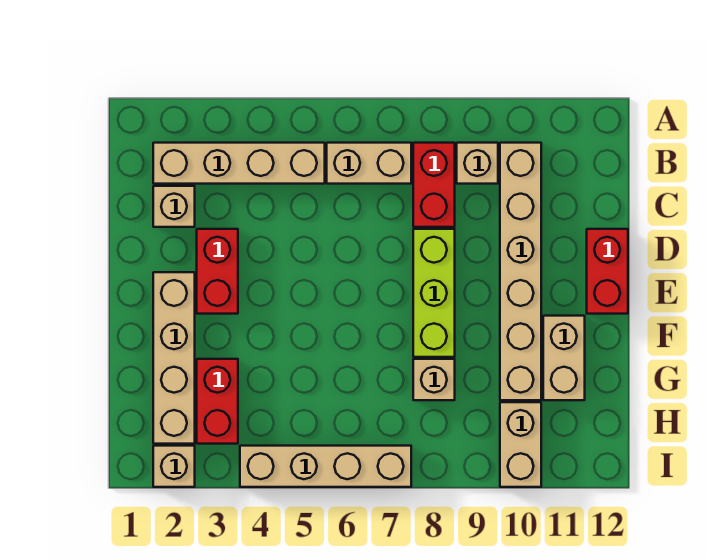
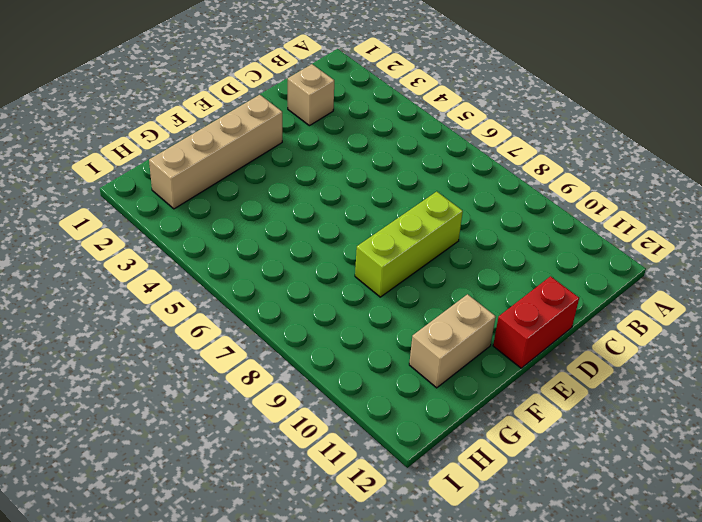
none -> tan brick B2:B5 level 1
none -> tan brick B6:B7 level 1
none -> red brick B8:C8 level 1

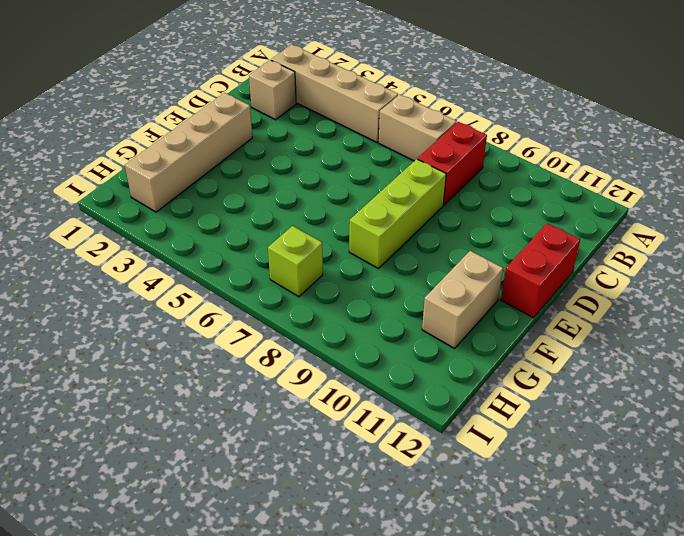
lime brick H7 level 1 -> none
none -> tan brick B9 level 1
none -> tan brick B10:G10 level 1
none -> red brick D3:E3 level 1

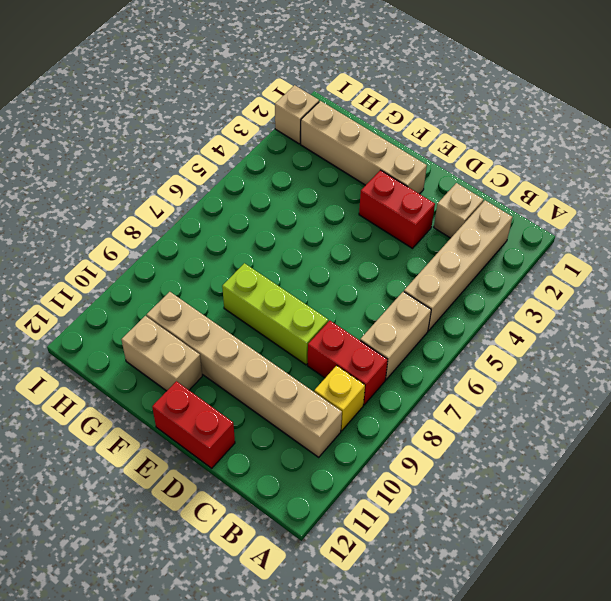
yellow brick B9 level 1 -> tan brick B9 level 1
none -> red brick G3:H3 level 1
none -> tan brick G8 level 1
none -> tan brick H10:I10 level 1

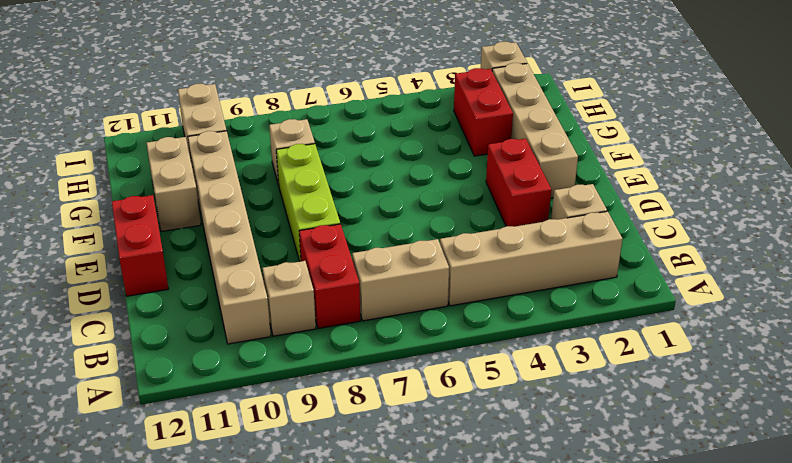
none -> tan brick I4:I7 level 1

